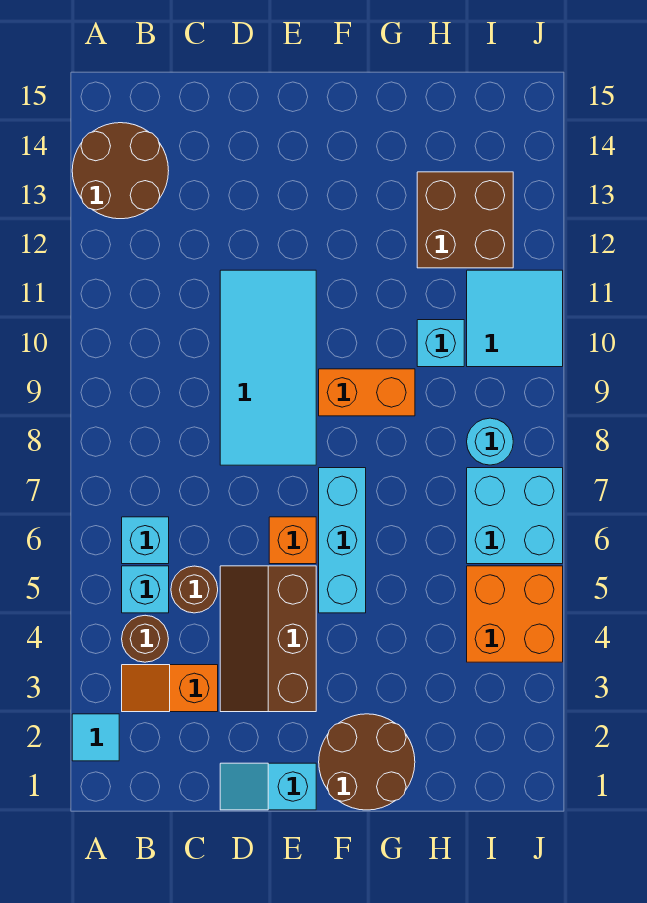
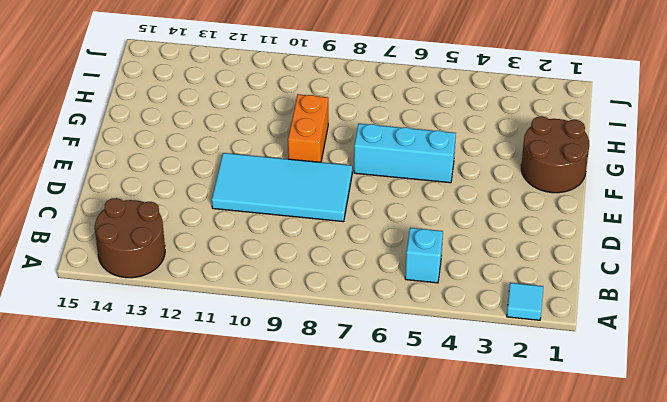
none -> orange slope B3:C3 level 1 top C
none -> brown round brick B4 level 1
none -> cyan brick B6 level 1

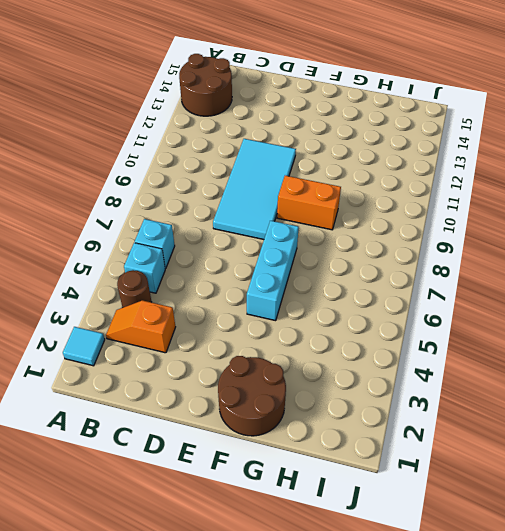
none -> brown round brick C5 level 1
none -> cyan slope D1:E1 level 1 top E
none -> brown slope D3:E5 level 1 top E

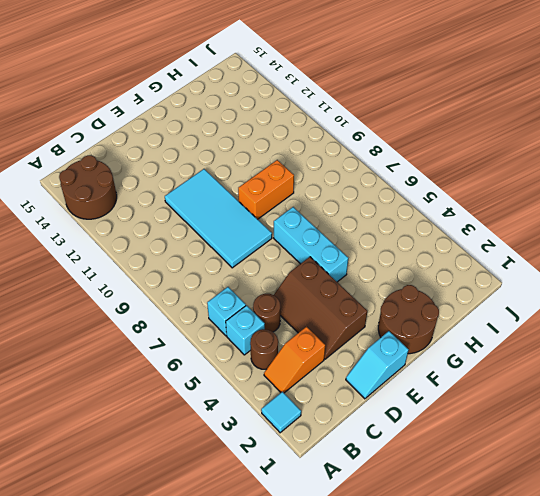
none -> orange brick E6 level 1
none -> cyan brick H10 level 1
none -> brown brick H12:I13 level 1

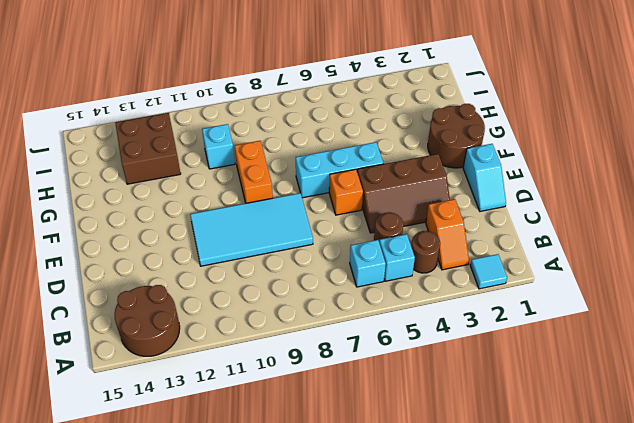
none -> orange brick I4:J5 level 1
none -> cyan brick I6:J7 level 1
none -> cyan round brick I8 level 1

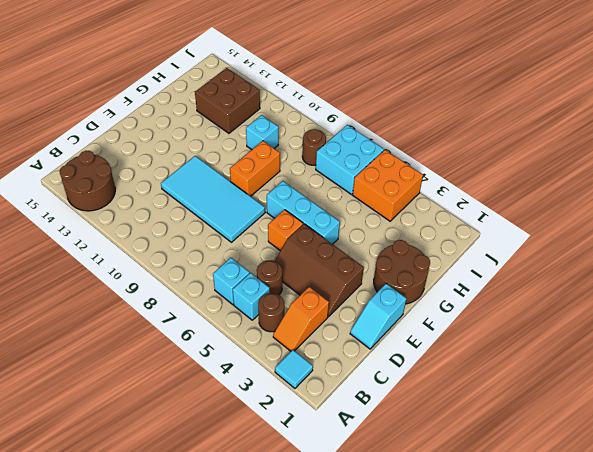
brown round brick I8 level 1 -> cyan round brick I8 level 1
none -> cyan tile I10:J11 level 1

